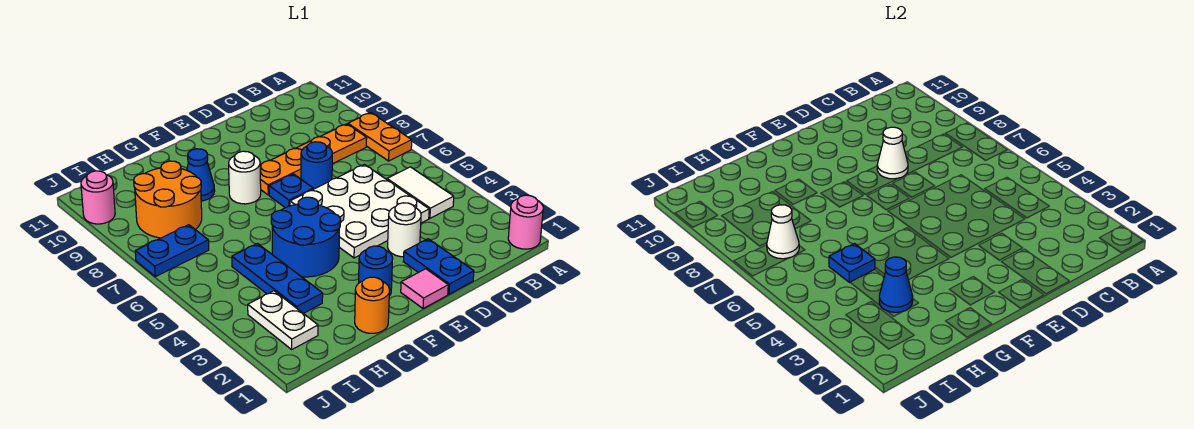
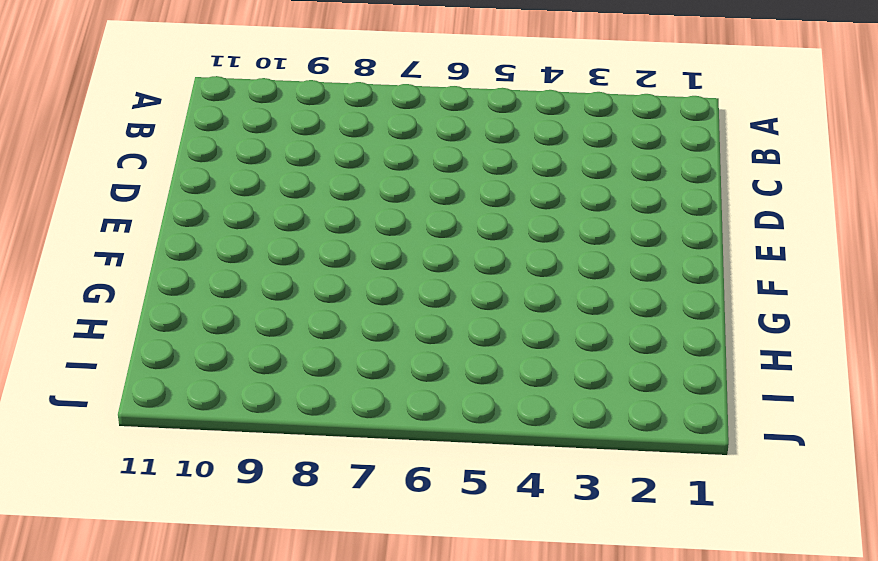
none -> pink round brick A1 level 1
none -> orange plate A7:A8 level 1
none -> white tile B4:B5 level 1

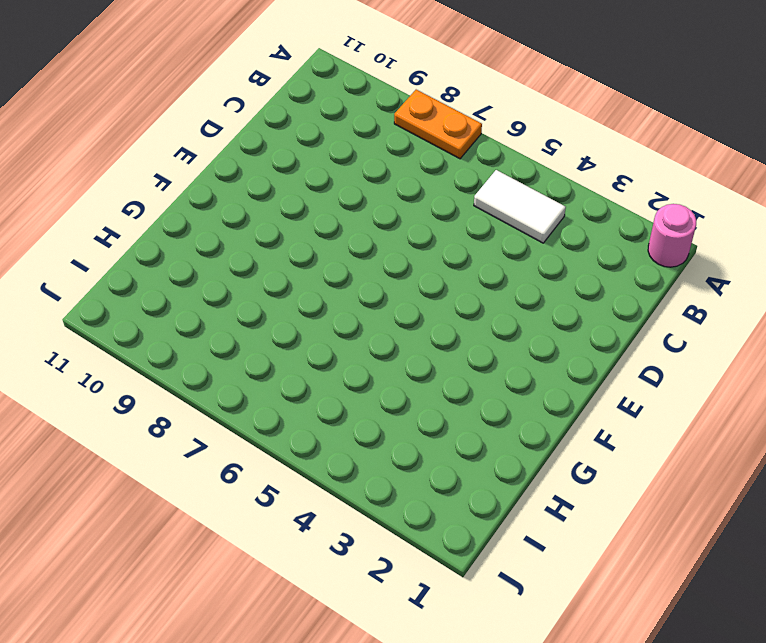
none -> orange plate B8:E8 level 1
none -> white plate C4:E6 level 1
none -> blue plate D1:D2 level 1

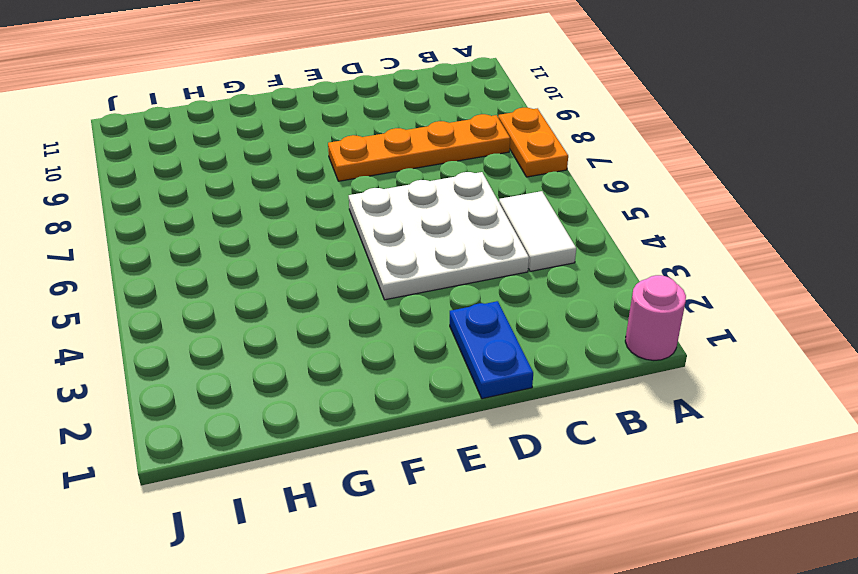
none -> white round brick D3 level 1
none -> blue round brick D7 level 1
none -> pink tile E1 level 1

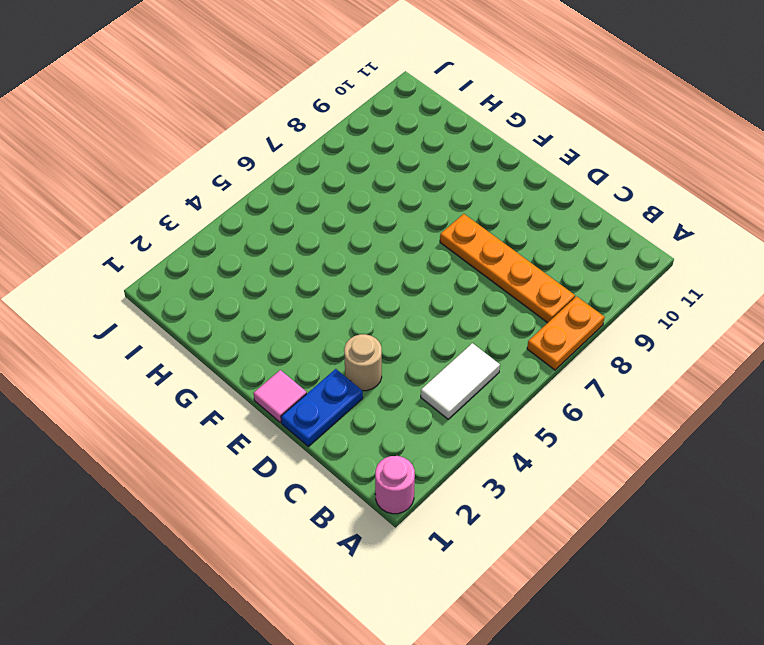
tan round brick D3 level 1 -> white round brick D3 level 1
none -> white plate C4:E6 level 1
none -> blue round brick D7 level 1
none -> blue plate E7 level 1

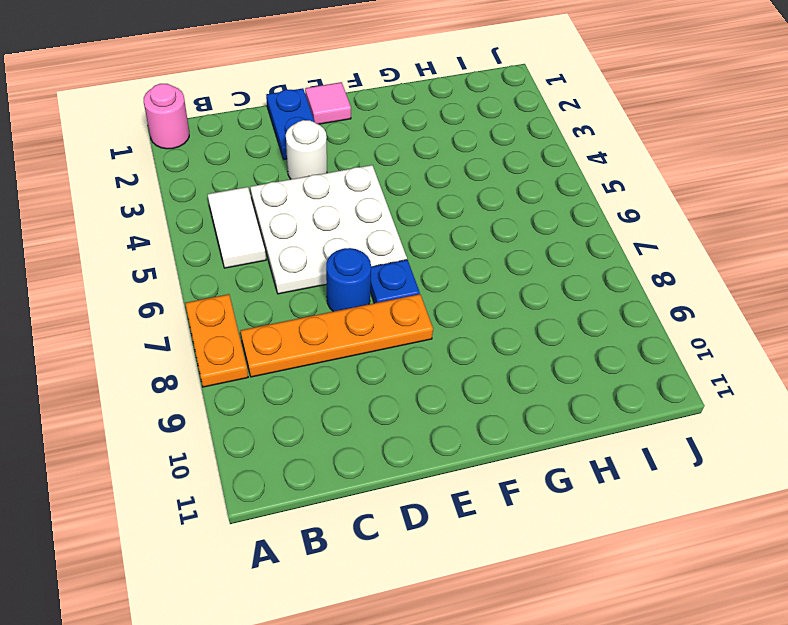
none -> blue round brick F2 level 1
none -> blue round brick F4:G5 level 1
none -> white round brick F8 level 1

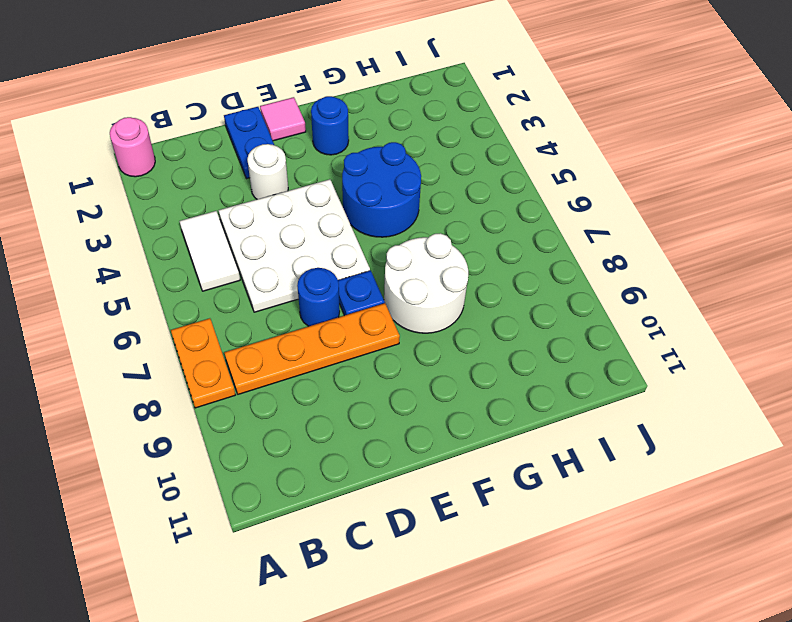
white round brick F7:G8 level 1 -> white round brick F8 level 1
none -> orange round brick G1 level 1
none -> blue cone G9 level 1
none -> blue plate H3:H5 level 1

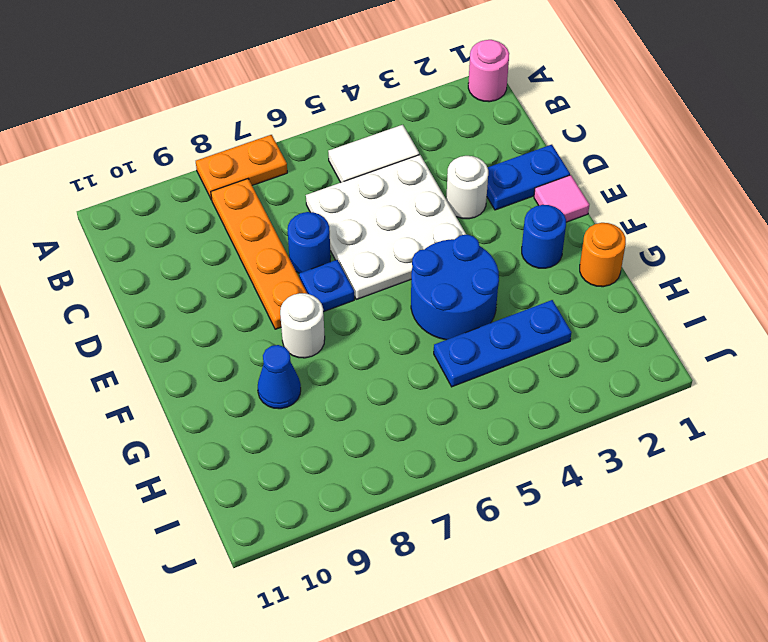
none -> orange round brick H8:I9 level 1
none -> white plate I2:I3 level 1
none -> blue plate I7:J7 level 1

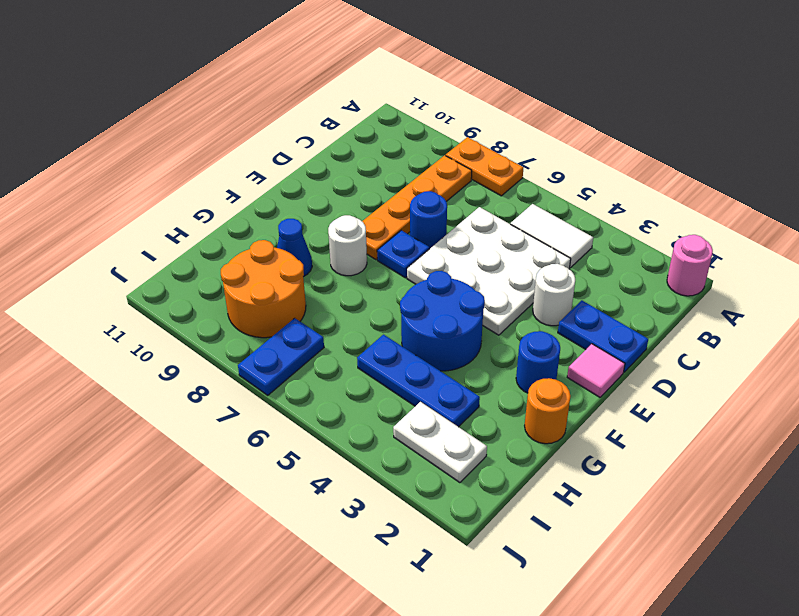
none -> pink round brick J10 level 1
none -> white cone D8 level 2
none -> blue cone H3 level 2

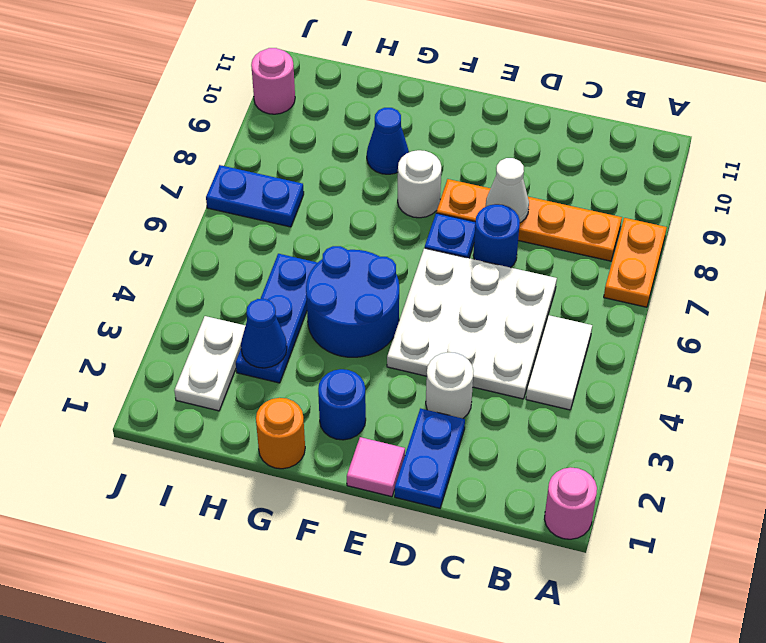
none -> orange round brick H8:I9 level 1
none -> blue plate H5 level 2
none -> white cone I7 level 2

